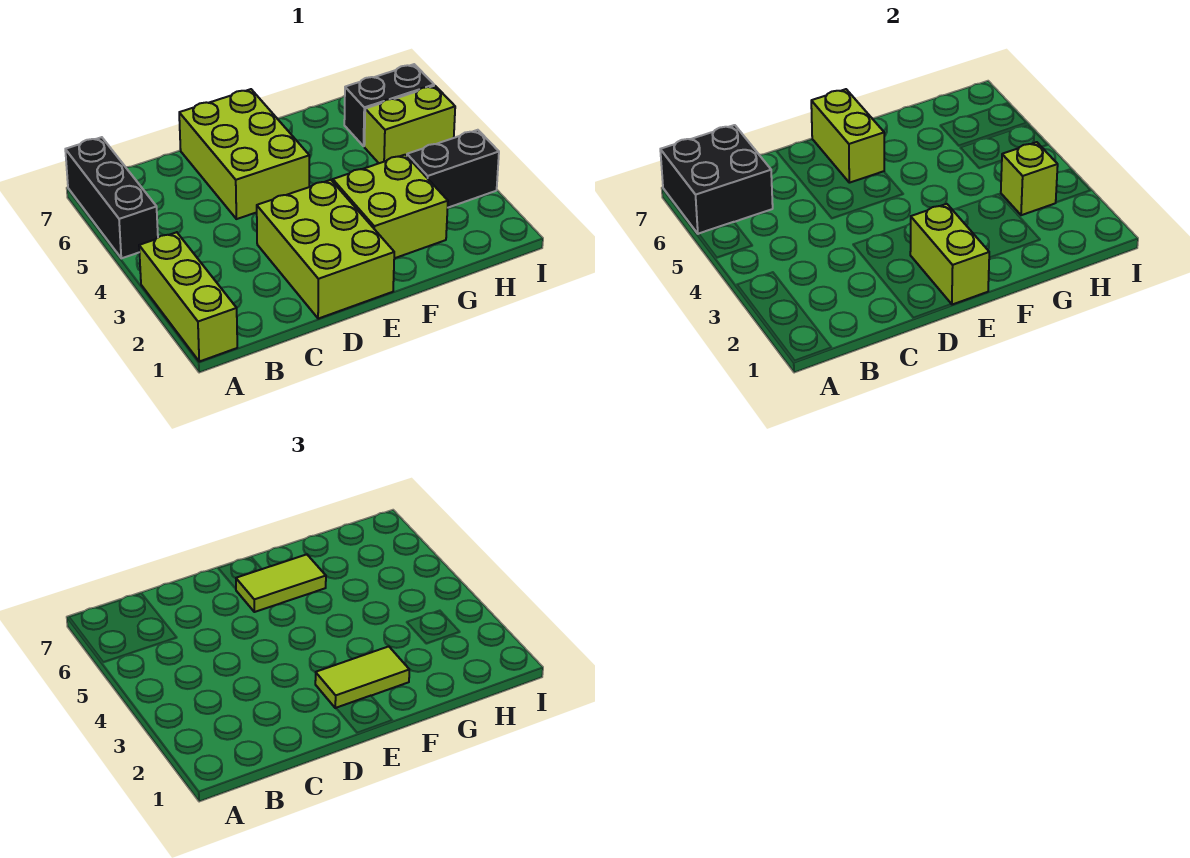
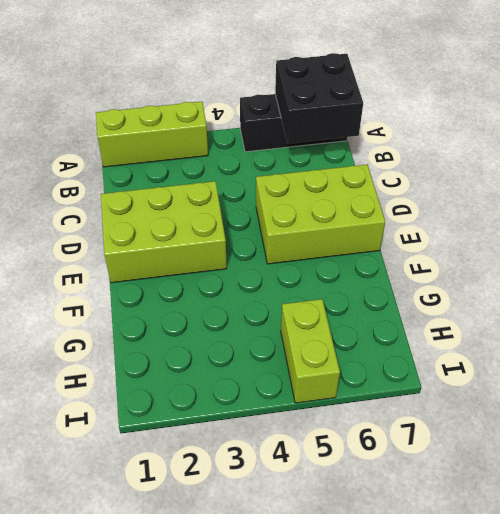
none -> lime brick F2:G3 level 1
none -> black brick H3:I3 level 1
none -> black brick H6:I6 level 1

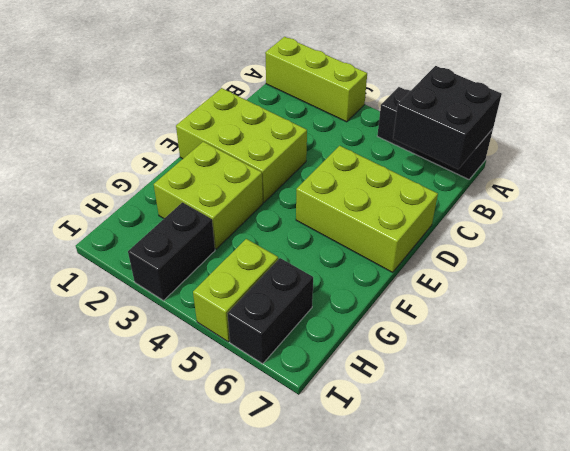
none -> lime brick E1:E2 level 2
none -> lime brick E6:E7 level 2
none -> lime brick H3 level 2

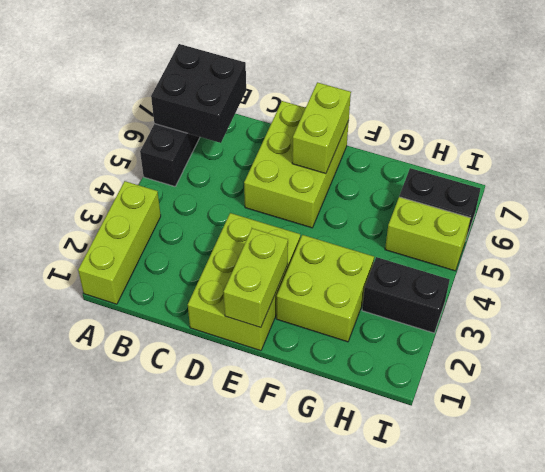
none -> lime brick H3 level 2
none -> lime tile E2:F2 level 3
none -> lime tile E6:F6 level 3

